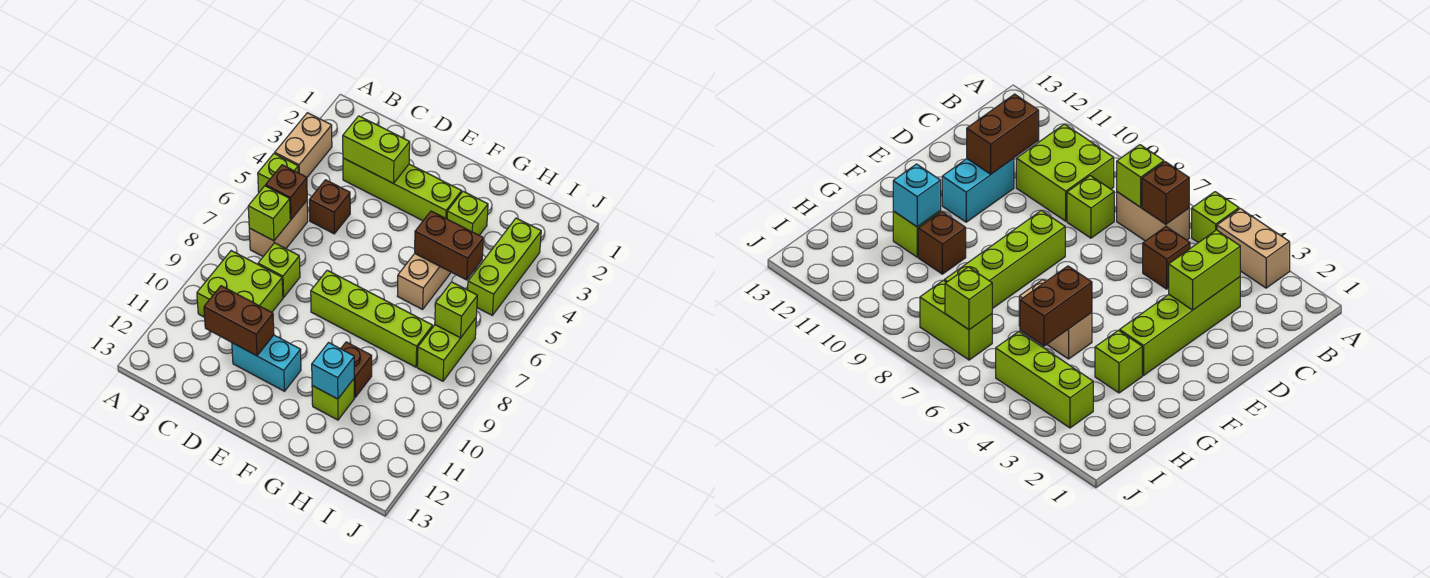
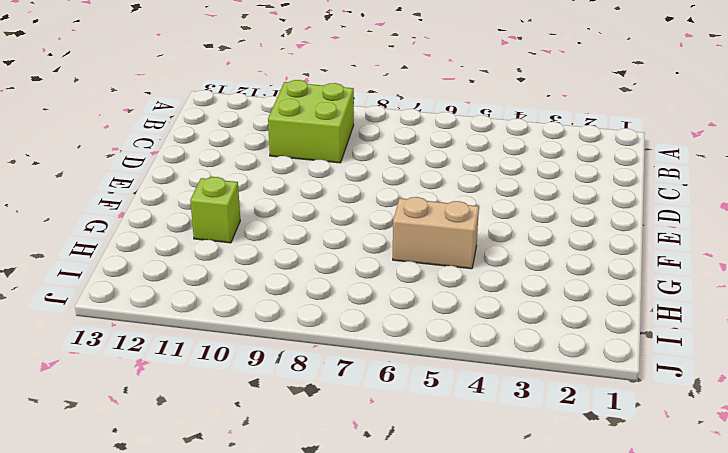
none -> tan brick A3:A4 level 1
none -> lime brick A5 level 1
none -> tan brick B6:B7 level 1

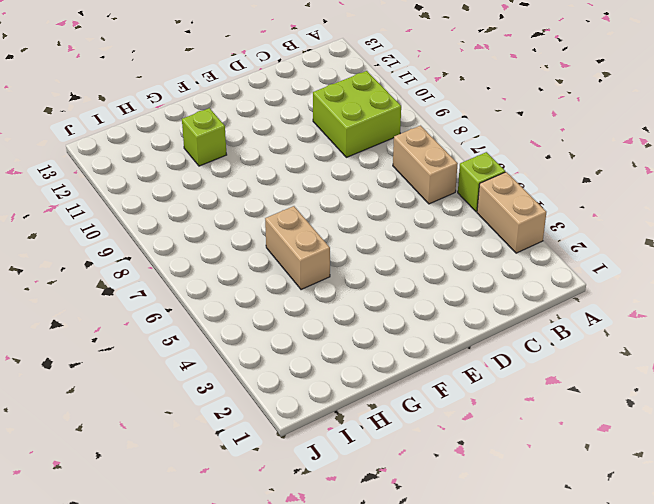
none -> lime brick C3:F3 level 1
none -> brown brick C5 level 1
none -> lime brick C8 level 1

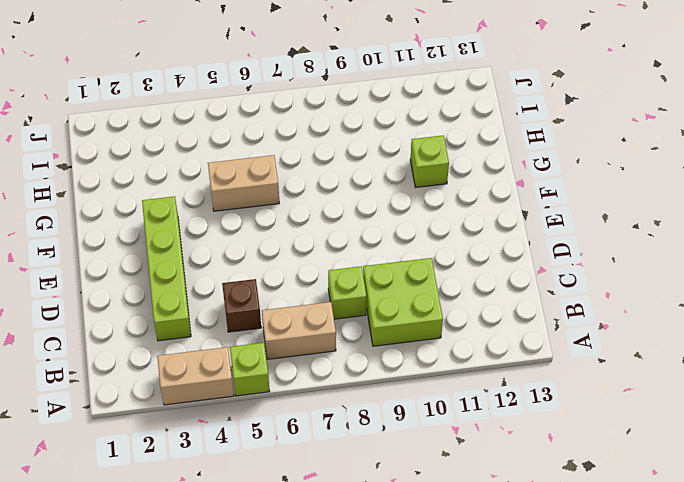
none -> cyan brick D11:E11 level 1
none -> lime brick E8:H8 level 1
none -> lime brick G3 level 1

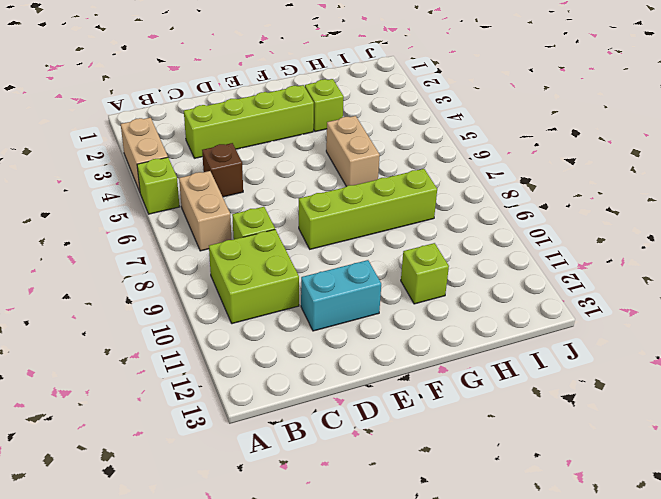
none -> brown brick G10 level 1
none -> lime brick I3:I5 level 1
none -> lime brick I7:I8 level 1

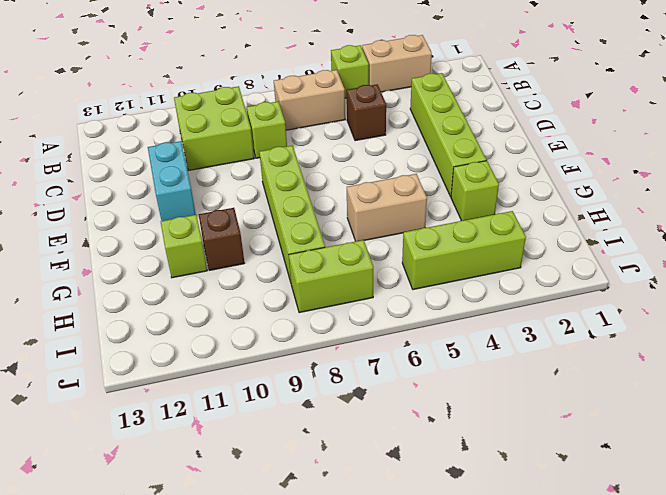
none -> brown brick B6 level 2
none -> lime brick B7 level 2
none -> lime brick C3:D3 level 2

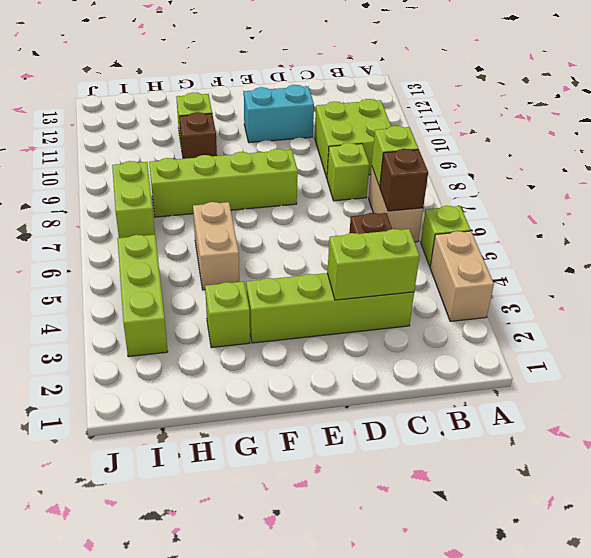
none -> brown brick C11:D11 level 2
none -> brown brick G5:H5 level 2
none -> cyan brick G11 level 2

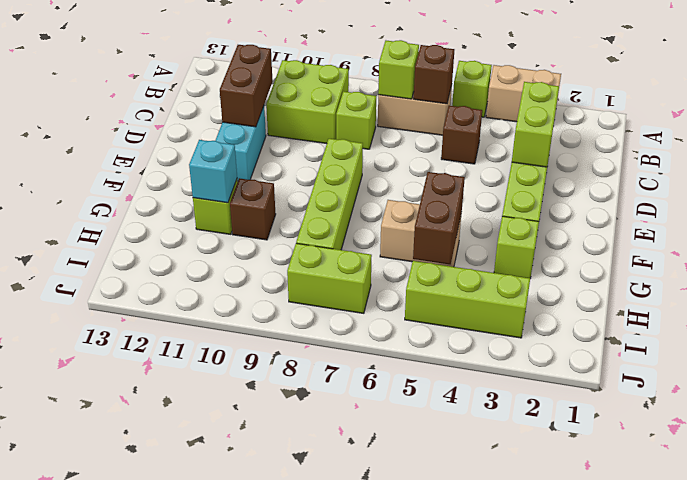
none -> lime brick I7 level 2

